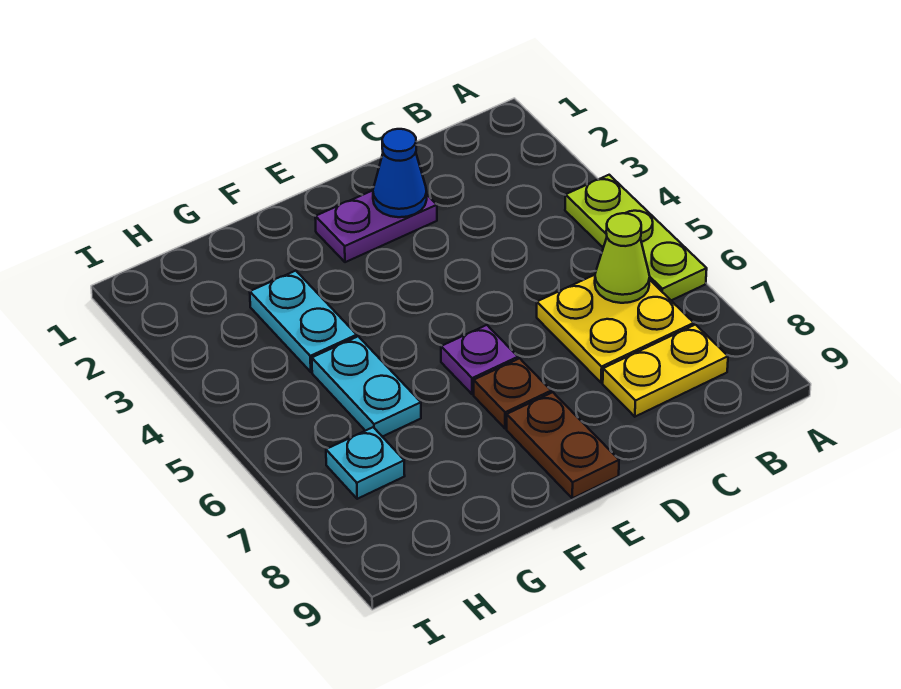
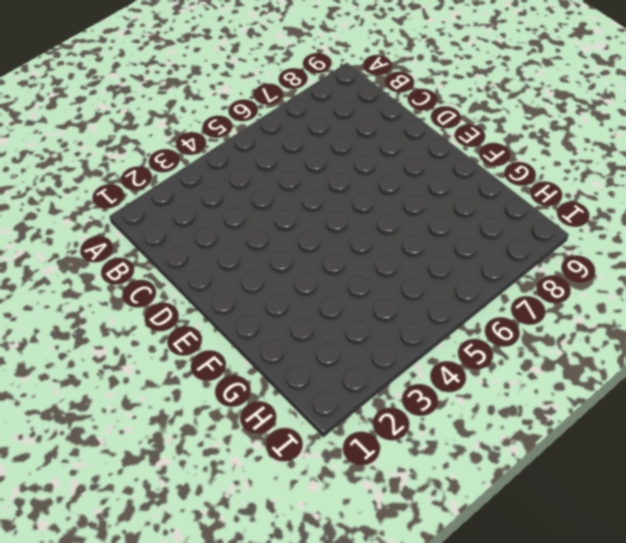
none -> lime plate A4:A6 level 1
none -> yellow plate B6:C7 level 1
none -> yellow plate B8:C8 level 1

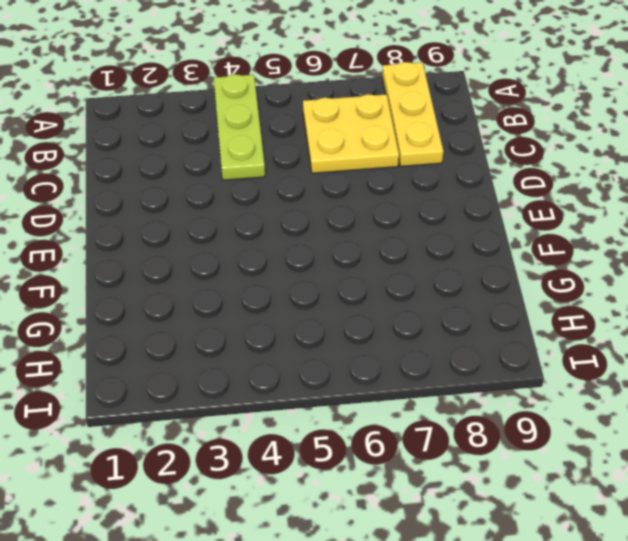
lime plate A4:C4 level 1 -> lime plate A4:A6 level 1
yellow plate A8:C8 level 1 -> yellow plate B8:C8 level 1
none -> purple plate D2:E2 level 1
none -> purple plate E6 level 1
none -> brown plate E7 level 1

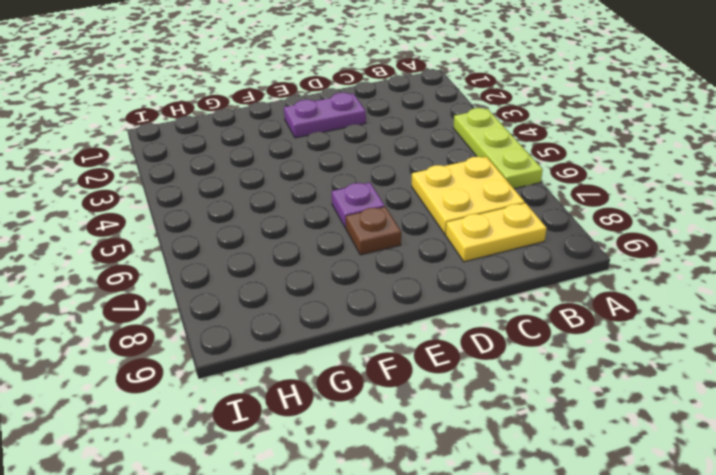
none -> brown plate E8:E9 level 1
none -> cyan plate G3:G4 level 1
none -> cyan plate G5:G6 level 1

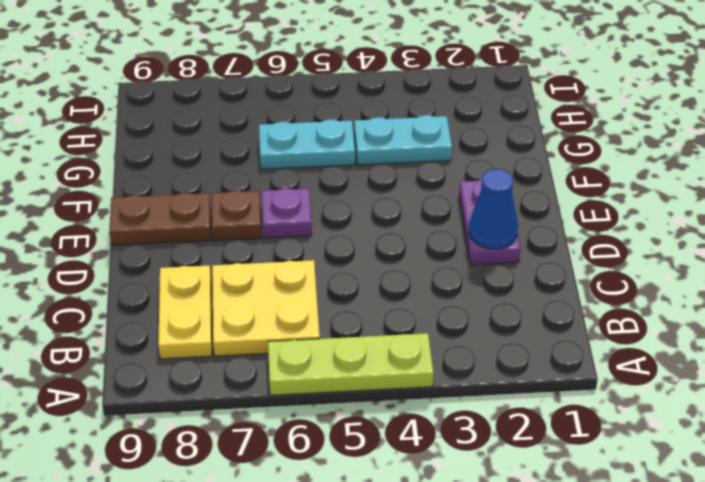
none -> cyan plate H7 level 1
none -> lime cone B6 level 2

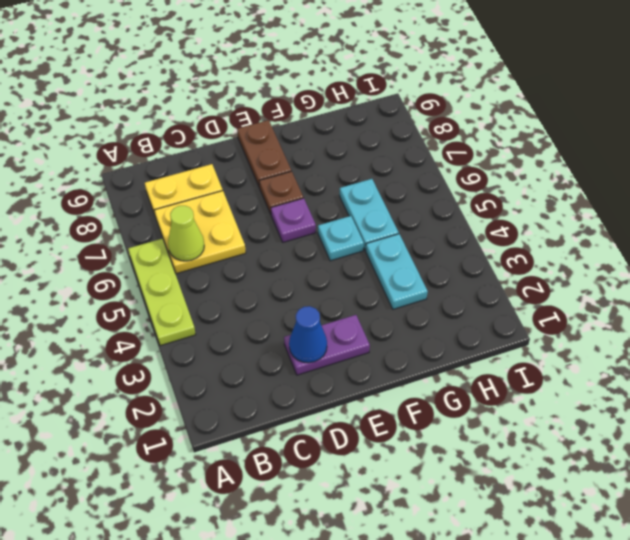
cyan plate F5 level 1 -> cyan plate H7 level 1

